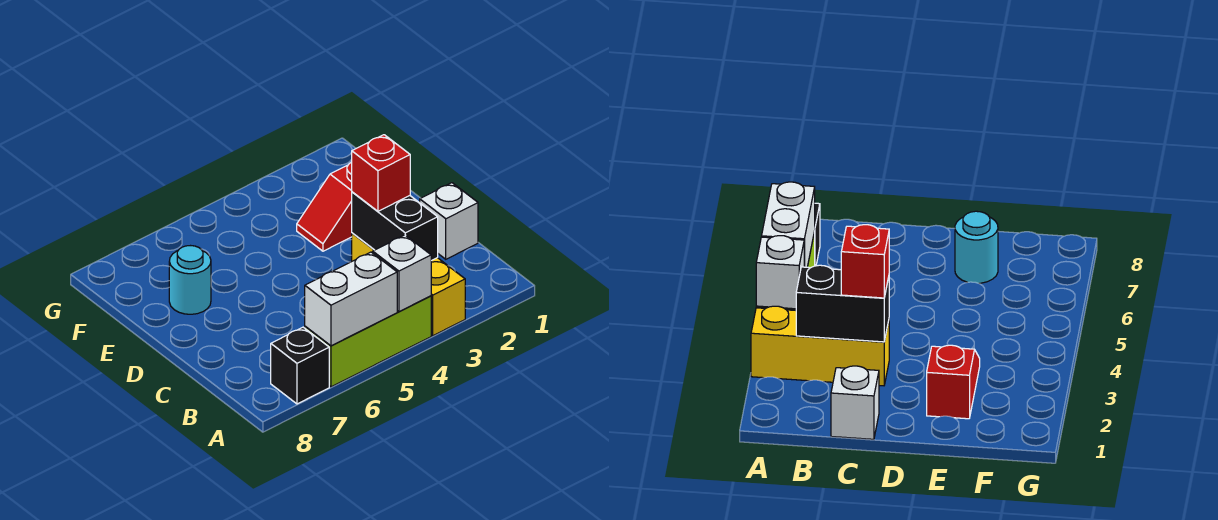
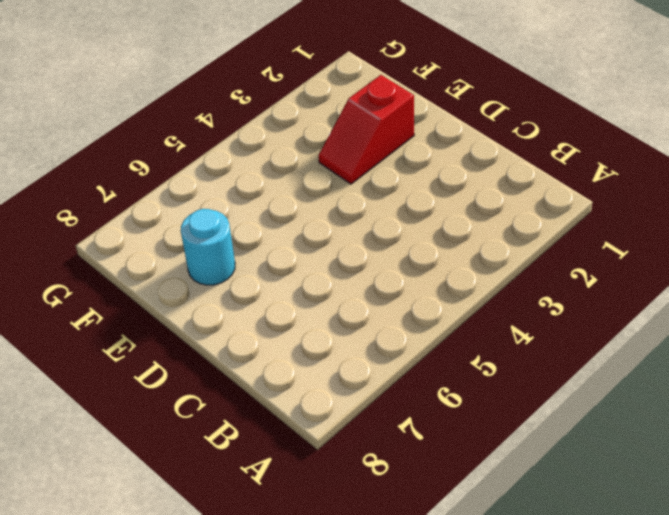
none -> yellow brick A3:C3 level 1
none -> lime brick A4:A6 level 1

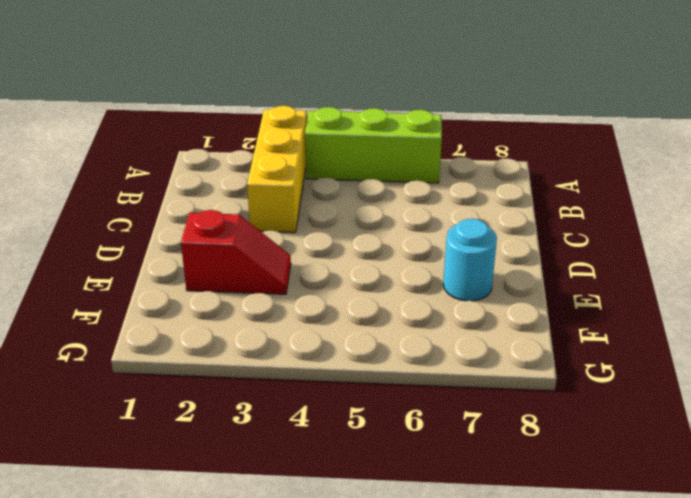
none -> black brick A7 level 1
none -> white brick C1 level 1

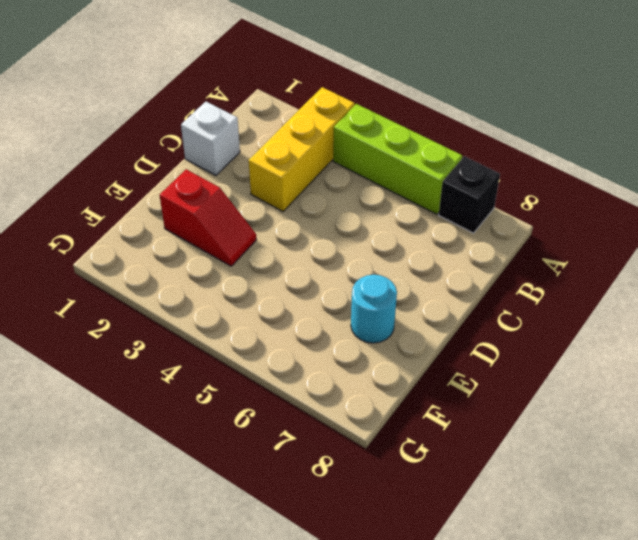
none -> white brick A4 level 2
none -> white brick A5:A6 level 2

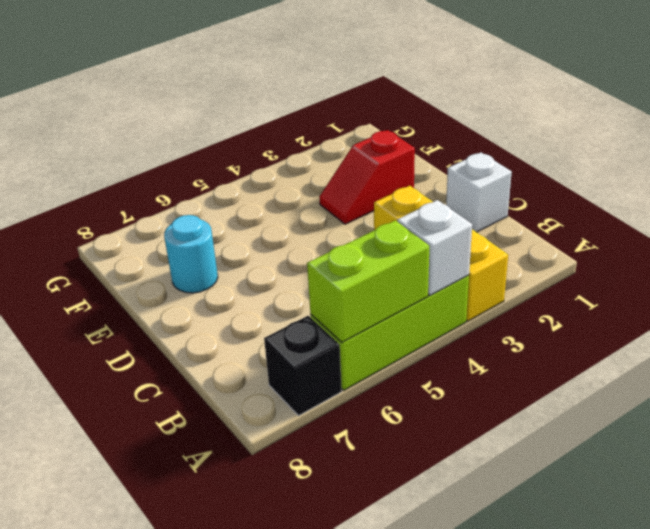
lime brick A5:A6 level 2 -> white brick A5:A6 level 2
none -> black brick B3:C3 level 2
none -> red brick C3 level 3

